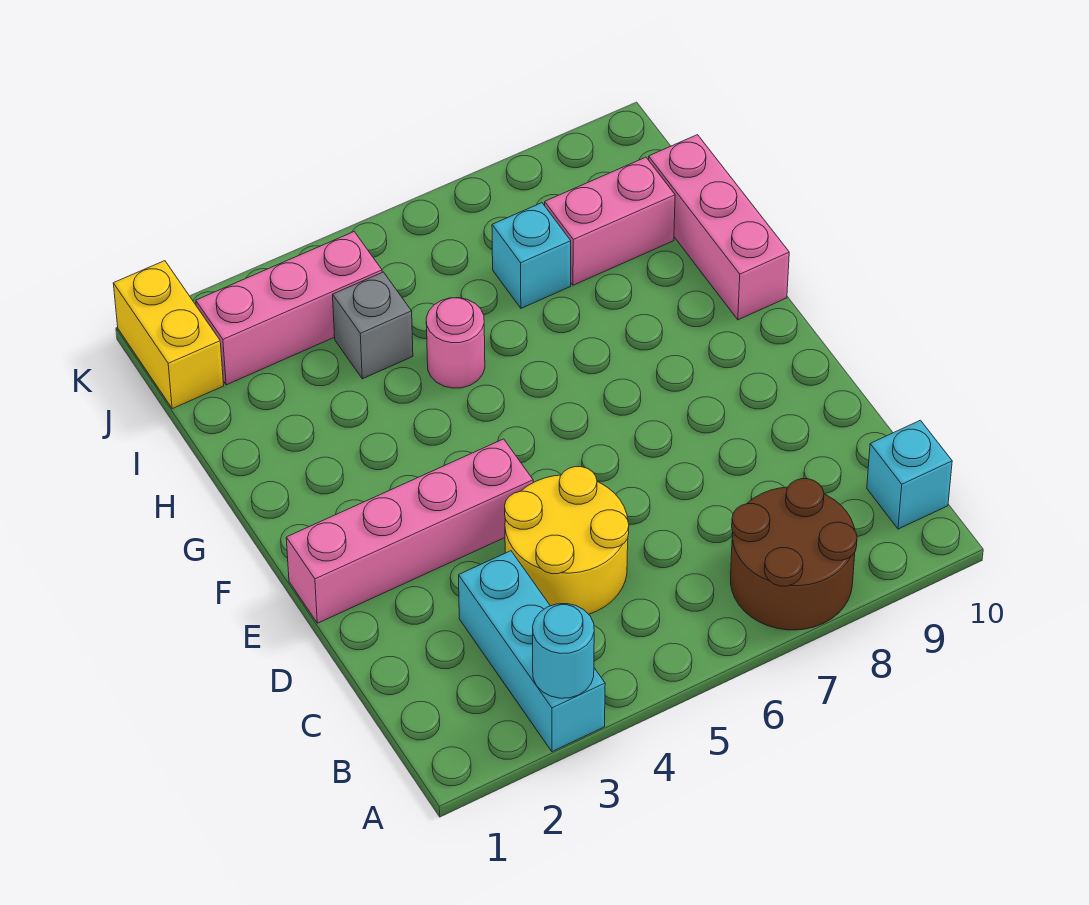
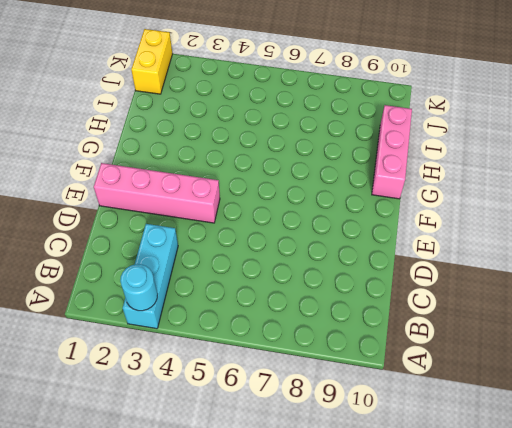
none -> brown round brick A7:B8 level 1
none -> cyan brick B10 level 1
none -> yellow round brick C4:D5 level 1

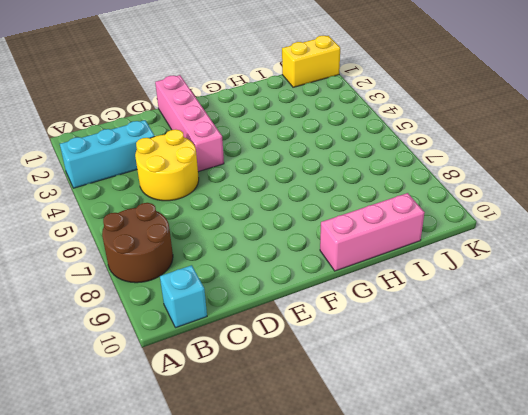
none -> pink round brick H5 level 1
none -> grey brick I4 level 1
none -> cyan brick I7 level 1

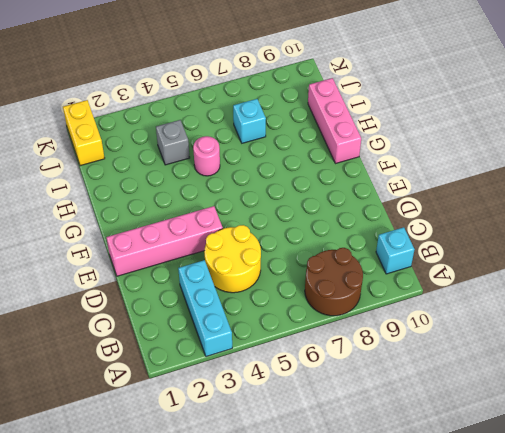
none -> pink brick I8:I9 level 1
none -> pink brick J2:J4 level 1
none -> cyan round brick A3 level 2

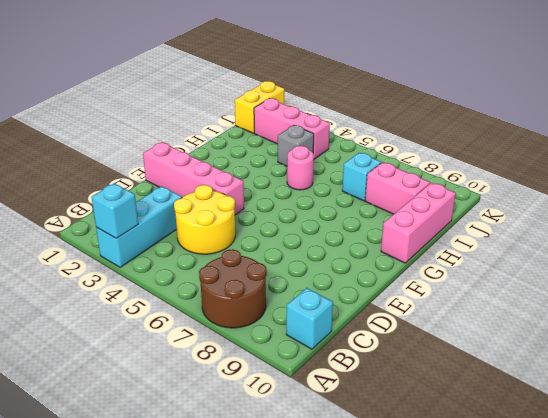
cyan brick A3 level 2 -> cyan round brick A3 level 2

